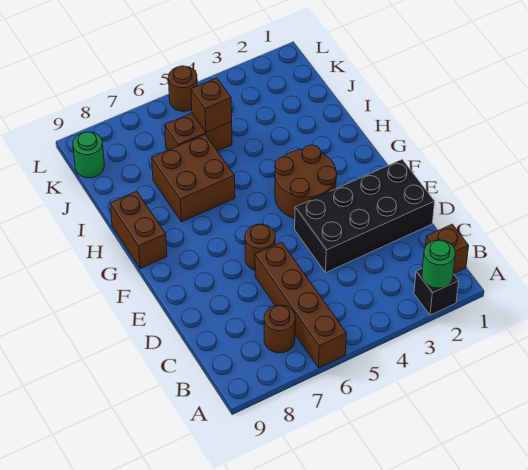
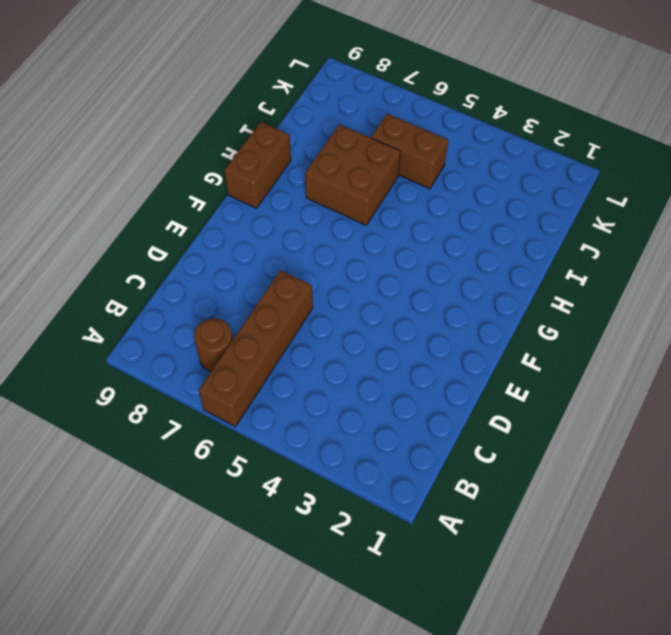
none -> black brick A2 level 1
none -> brown brick B1 level 1
none -> black brick D1:E4 level 1

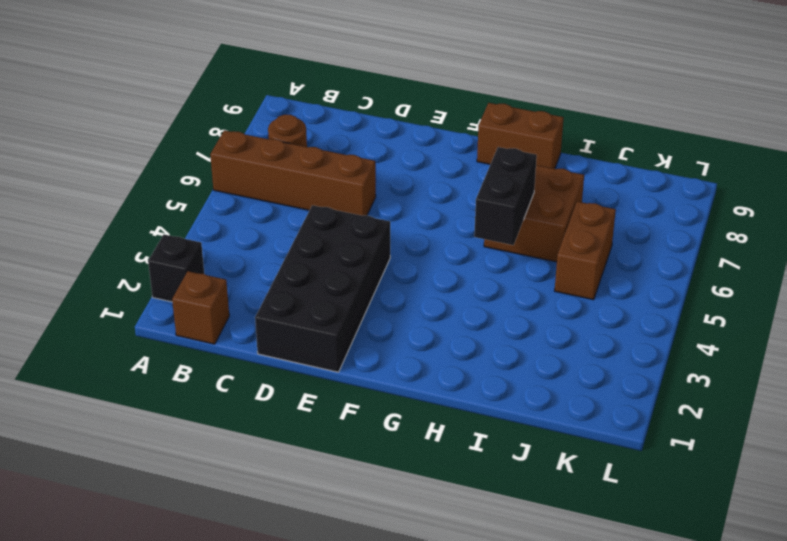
black brick H5:H6 level 2 -> none
none -> brown round brick E6 level 1
none -> brown round brick F3:G4 level 1
none -> green round brick K9 level 1

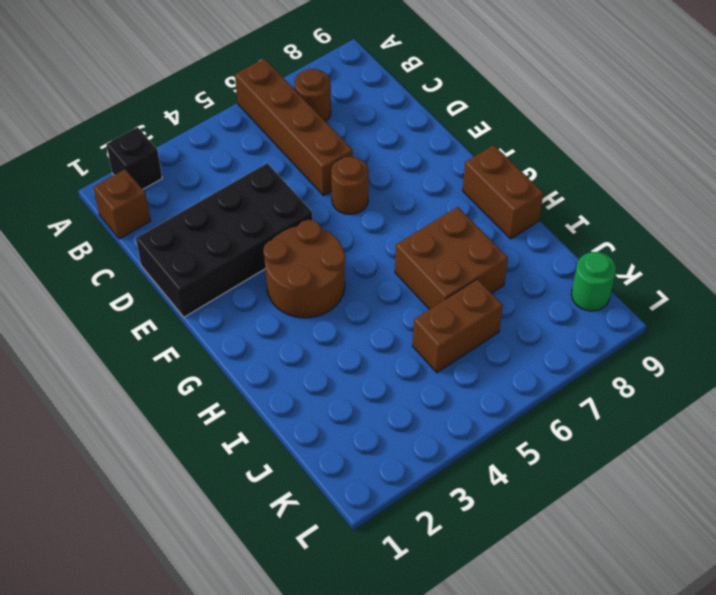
none -> brown round brick L5 level 1
none -> green round brick A2 level 2
none -> brown brick J5 level 2

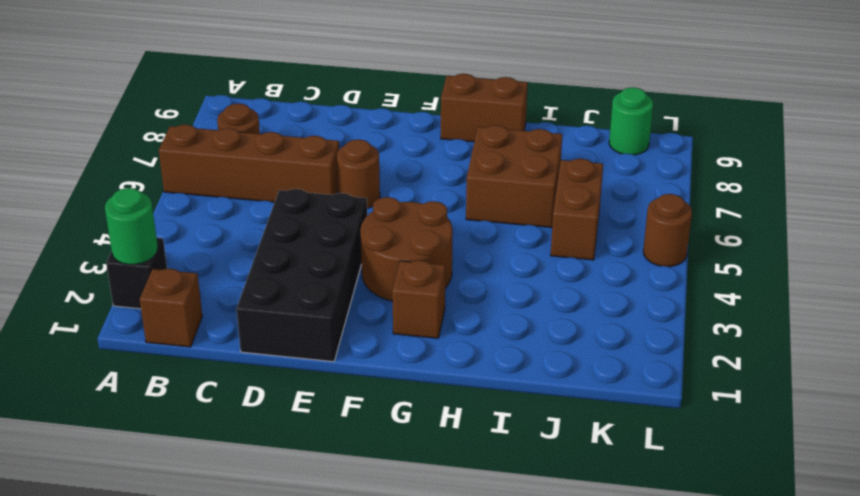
brown brick G2 level 1 -> brown brick J5 level 2

